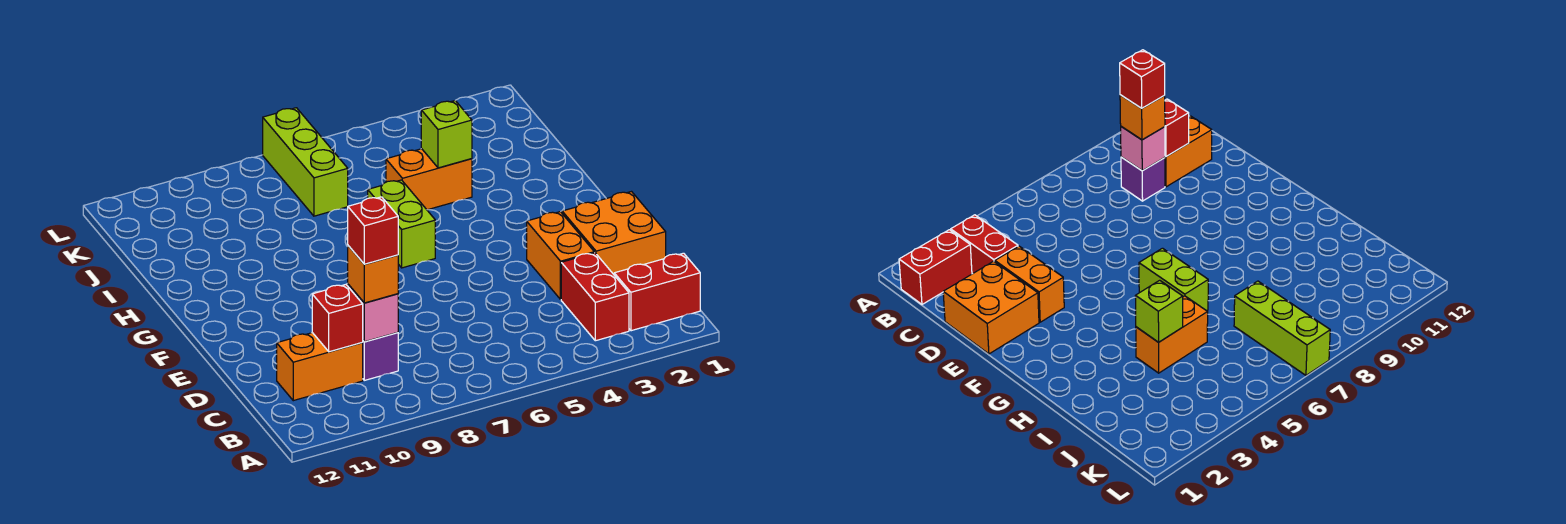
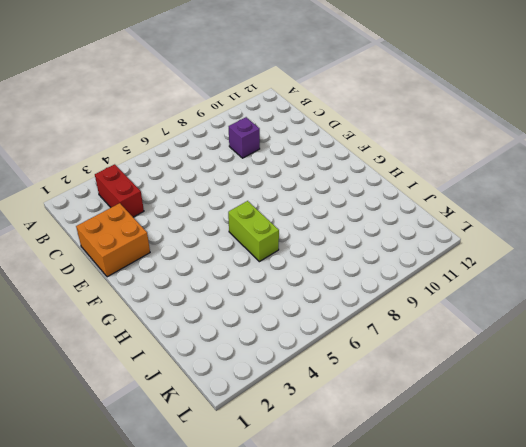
none -> red brick B1:B2 level 1
none -> orange brick C10:C11 level 1
none -> orange brick D3:E3 level 1

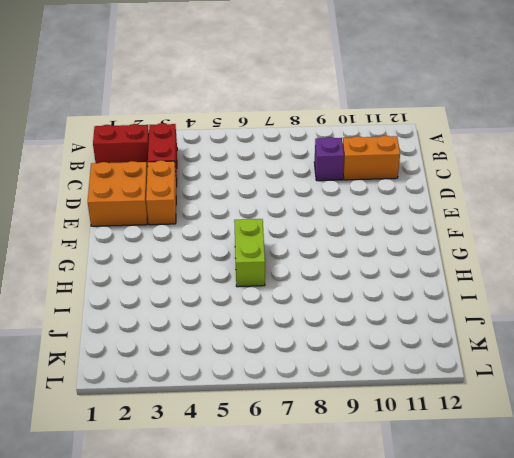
none -> orange brick I4:I5 level 1
none -> lime brick J7:L7 level 1
none -> pink brick C9 level 2

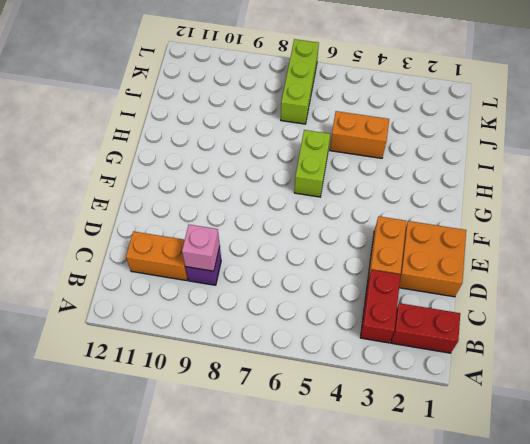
none -> red brick C10 level 2
none -> lime brick I4 level 2
none -> orange brick C9 level 3

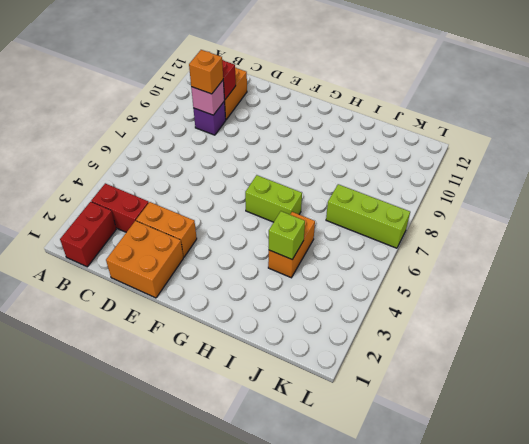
none -> red brick C9 level 4

